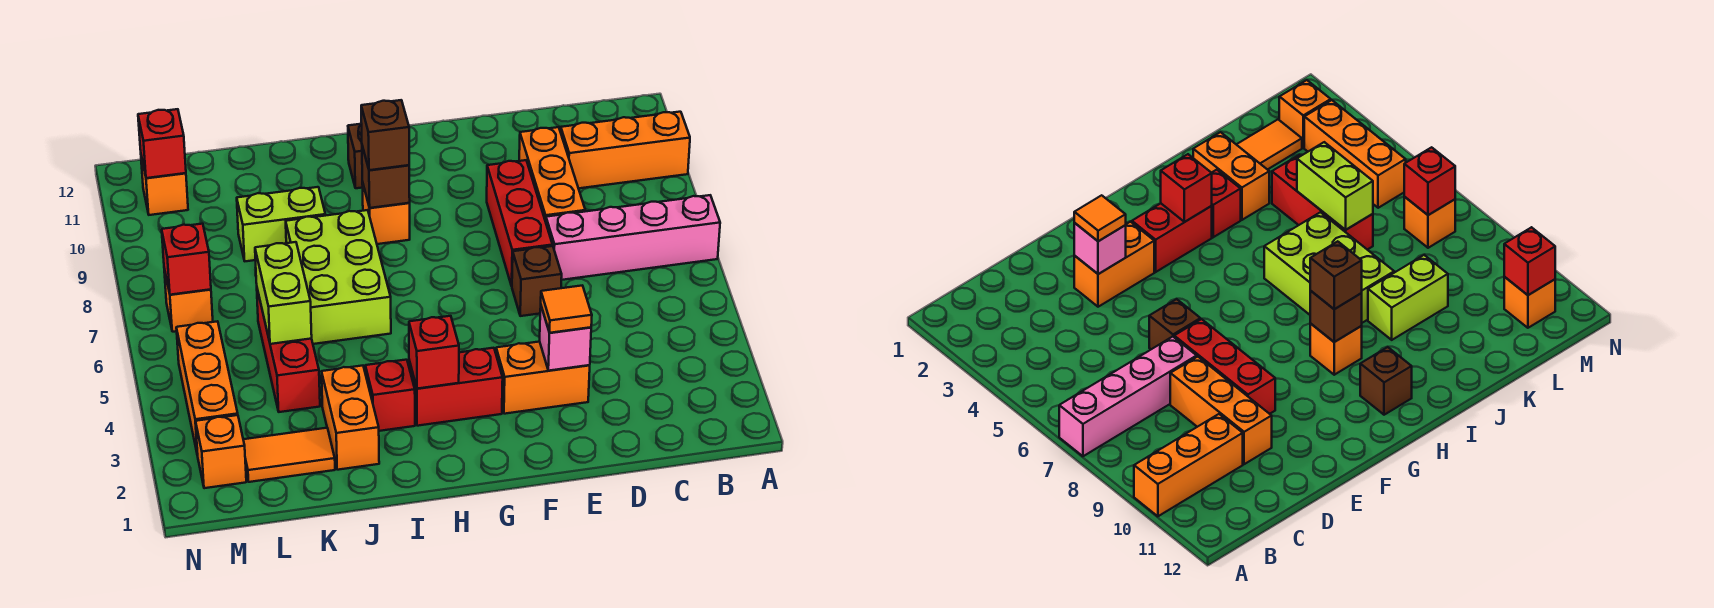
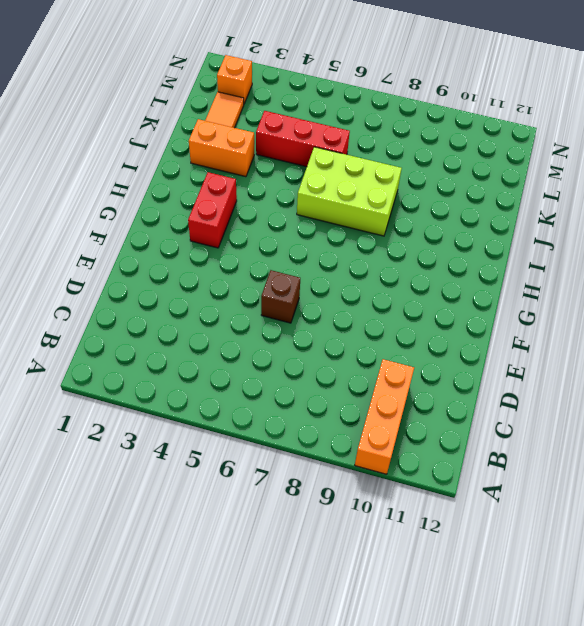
none -> pink brick A7:D7 level 1
none -> orange brick D8:D10 level 1
none -> orange brick E3:F3 level 1

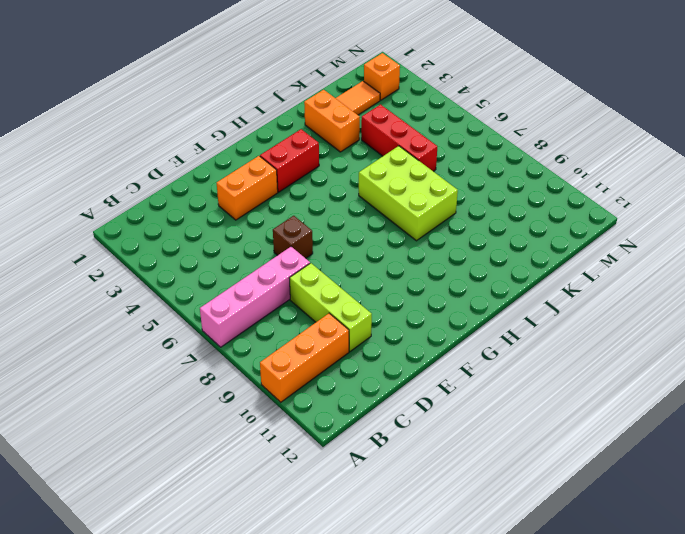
lime brick D8:D10 level 1 -> orange brick D8:D10 level 1
none -> red brick E7:E9 level 1
none -> orange brick H9 level 1
none -> brown brick H11 level 1

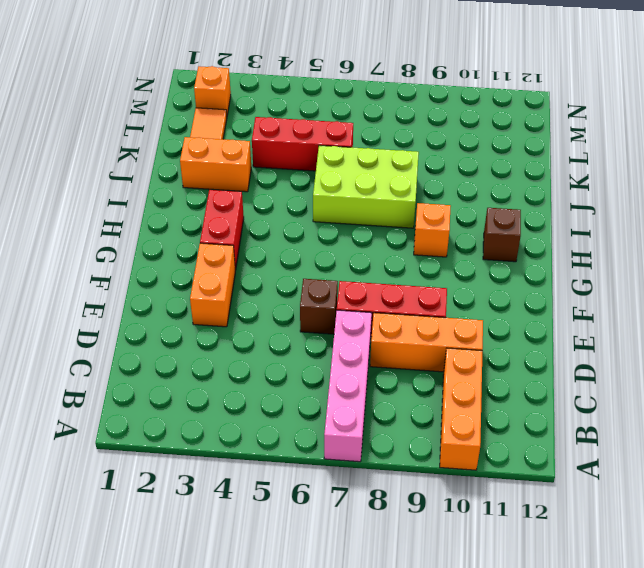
none -> red brick I3 level 1
none -> lime brick J9:K9 level 1
none -> orange brick M3:M5 level 1

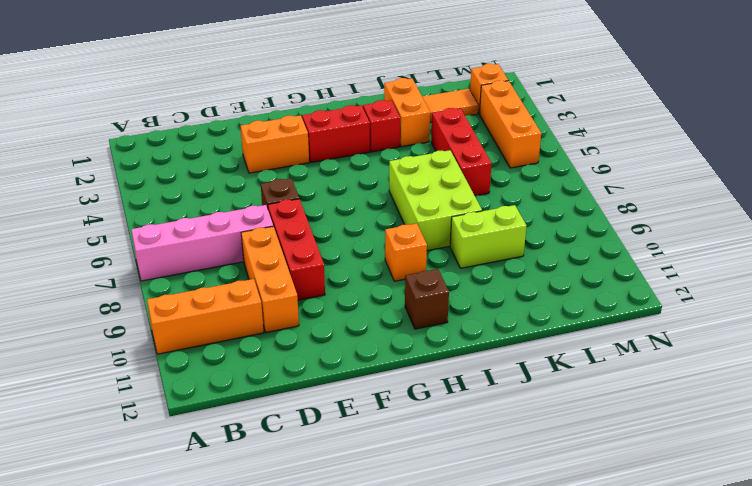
none -> orange brick M7 level 1
none -> orange brick M11 level 1
none -> pink brick E3 level 2

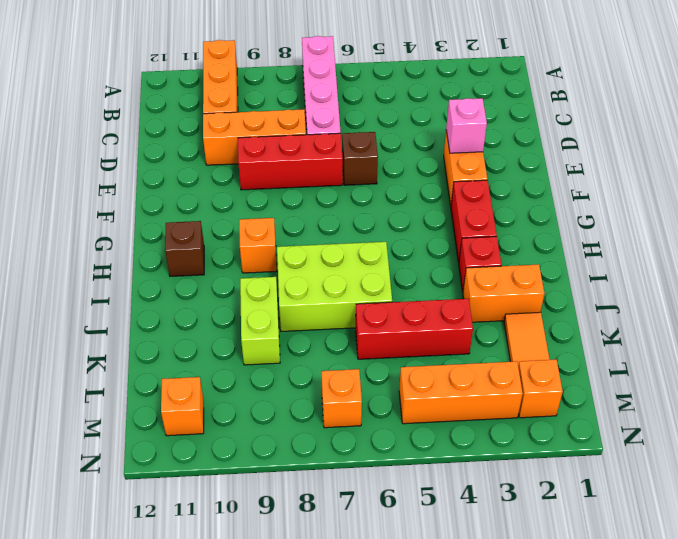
none -> red brick H3 level 2
none -> brown brick H9 level 2
none -> lime brick K5:K6 level 2

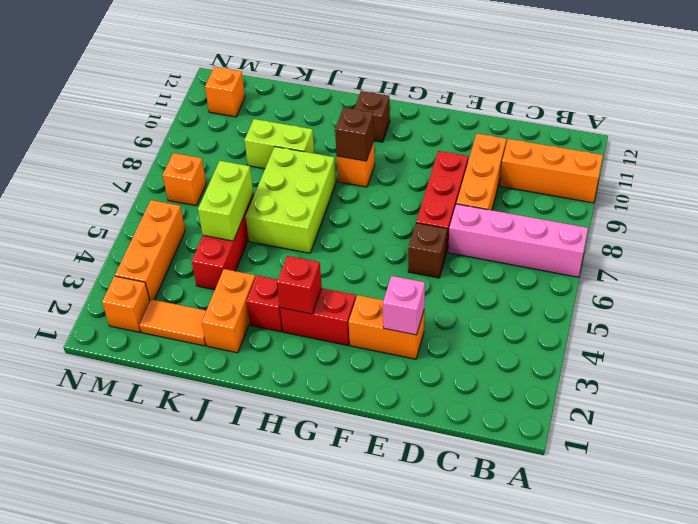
none -> red brick M7 level 2
none -> red brick M11 level 2
none -> orange tile E3 level 3

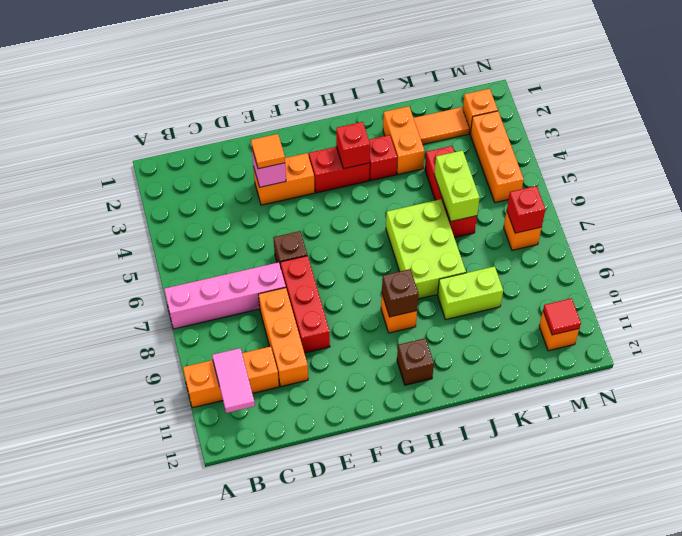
pink tile B10:B11 level 2 -> none
red tile M11 level 2 -> red brick M11 level 2
none -> brown brick H9 level 3

